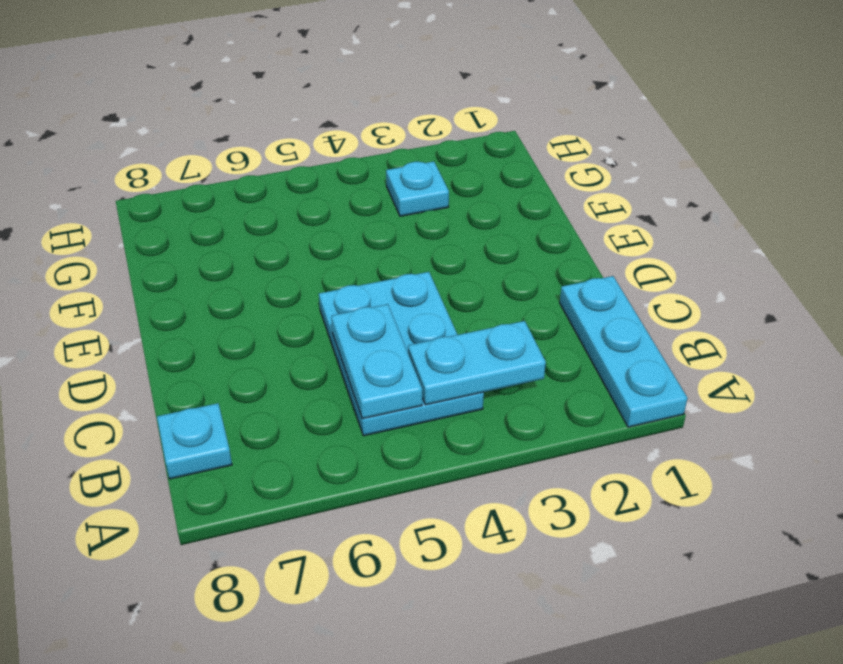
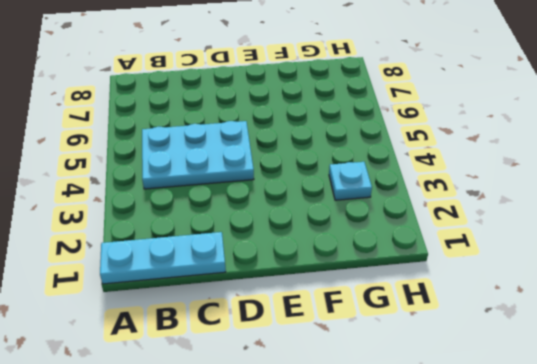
none -> cyan plate B8 level 1
none -> cyan plate B3:B4 level 2

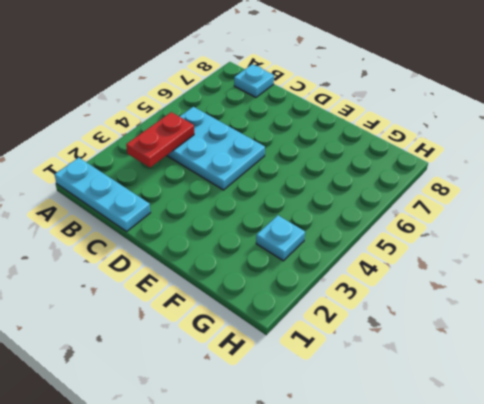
red plate B3:B4 level 2 -> cyan plate B3:B4 level 2
none -> cyan plate B5:C5 level 2

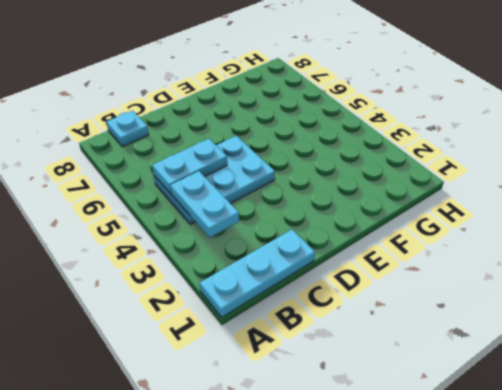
none -> cyan plate G3 level 1

